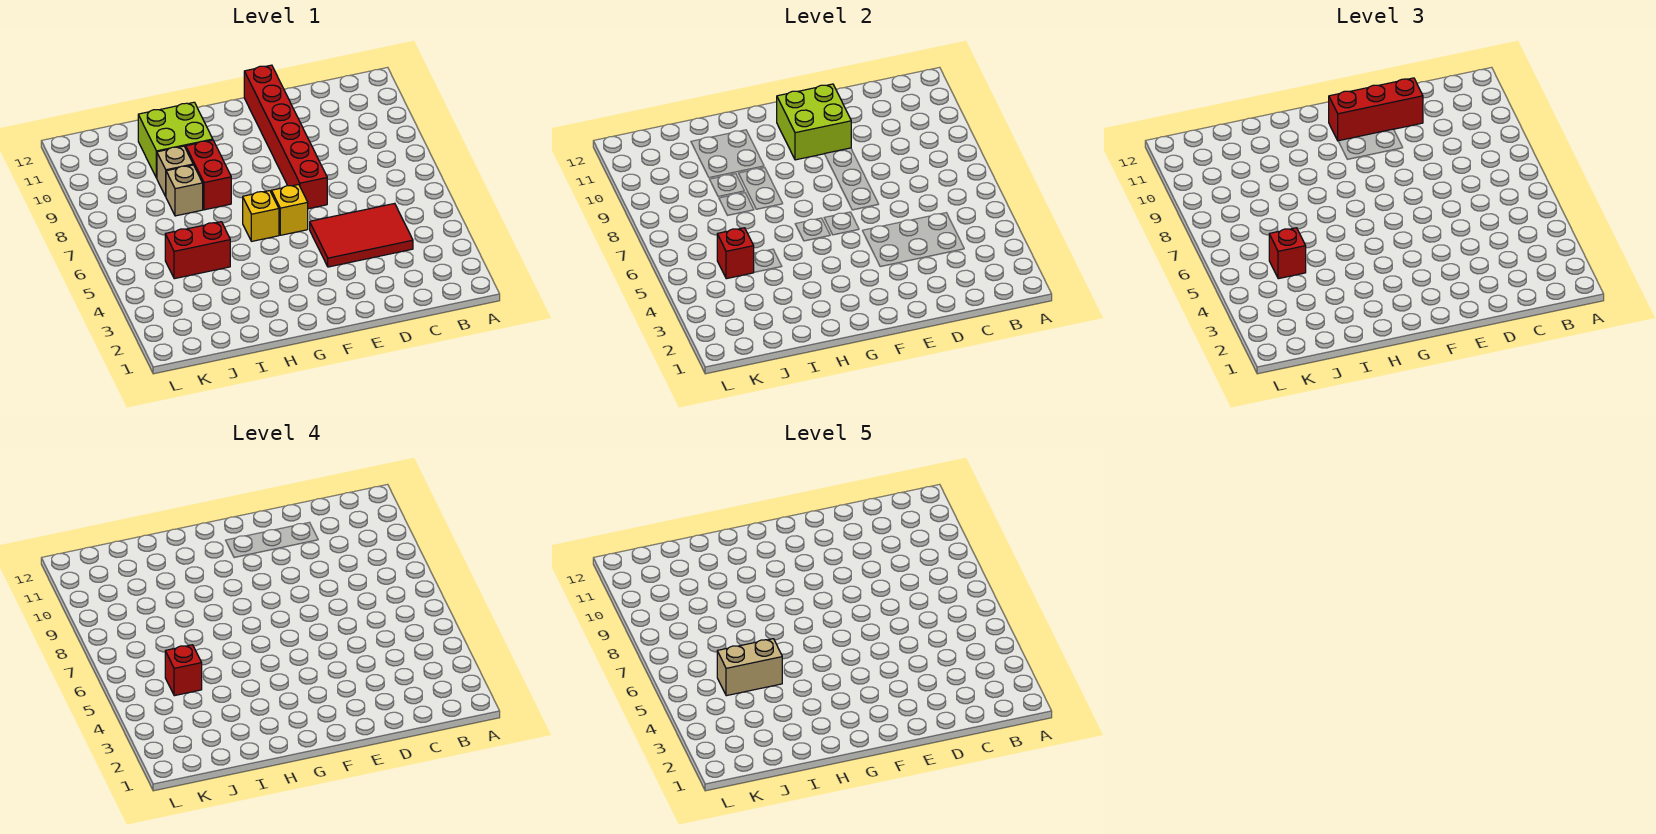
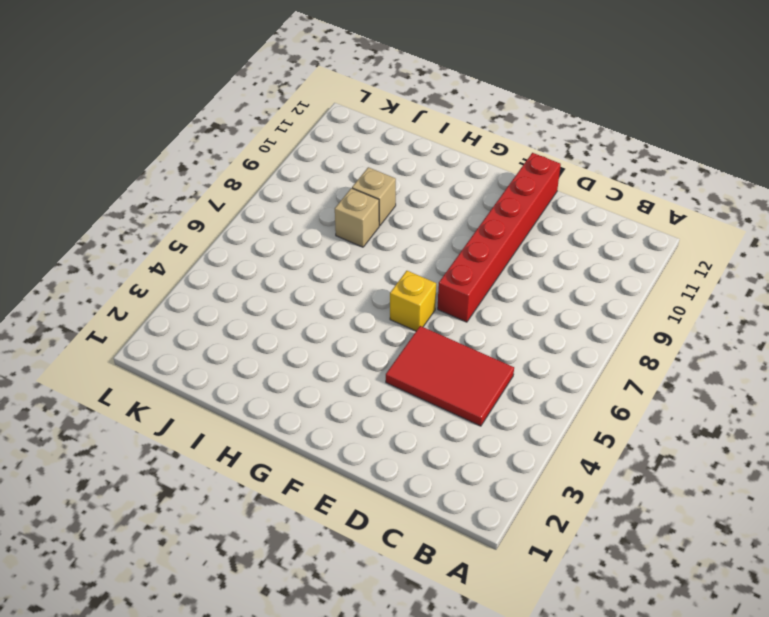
none -> yellow brick G6 level 1
none -> red brick H8:H9 level 1
none -> lime brick H10:I11 level 1

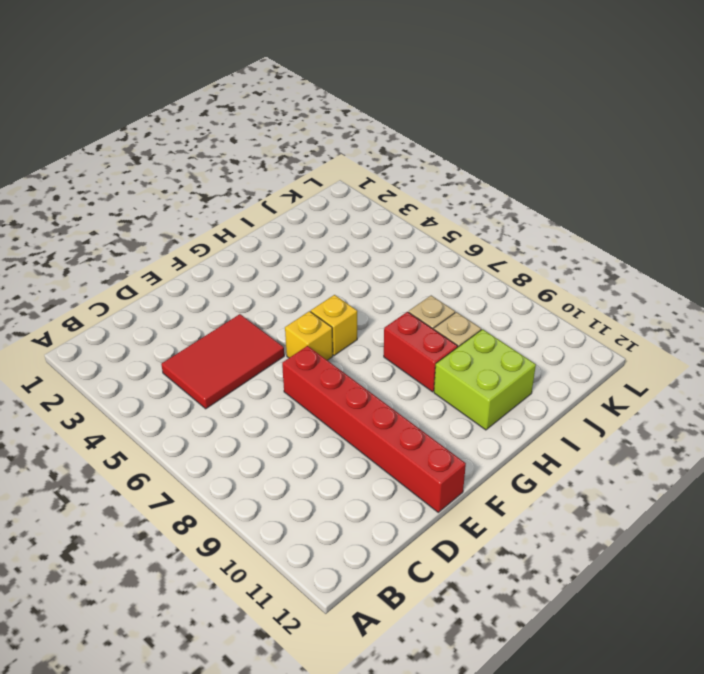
none -> red brick I5:J5 level 1
none -> lime brick E10:F11 level 2
none -> red brick J5 level 2

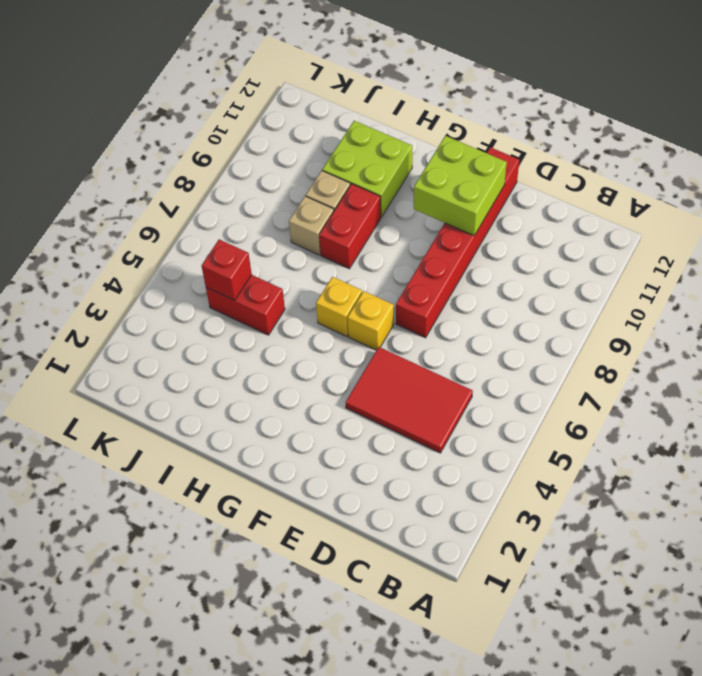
none -> red brick D11:F11 level 3
none -> red brick J5 level 3
none -> red brick J5 level 4

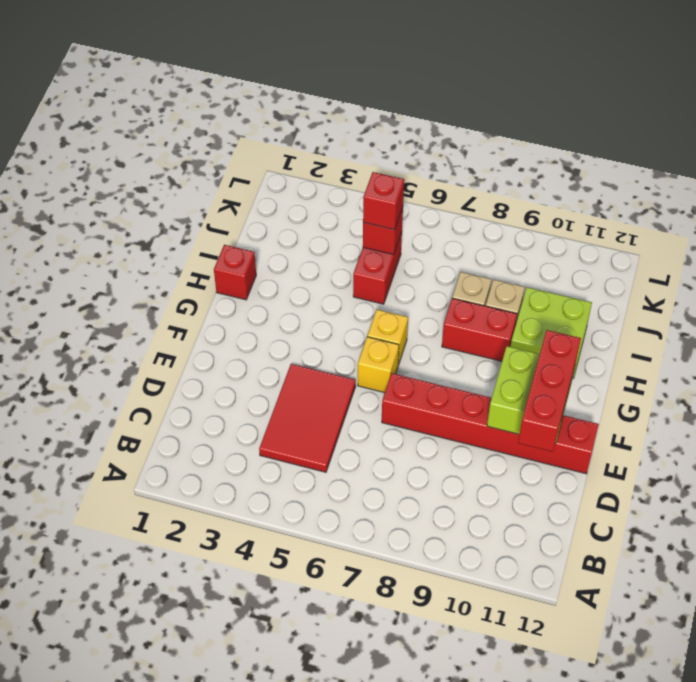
red brick H1 level 1 -> red brick J5 level 4
none -> tan brick I5:J5 level 5

